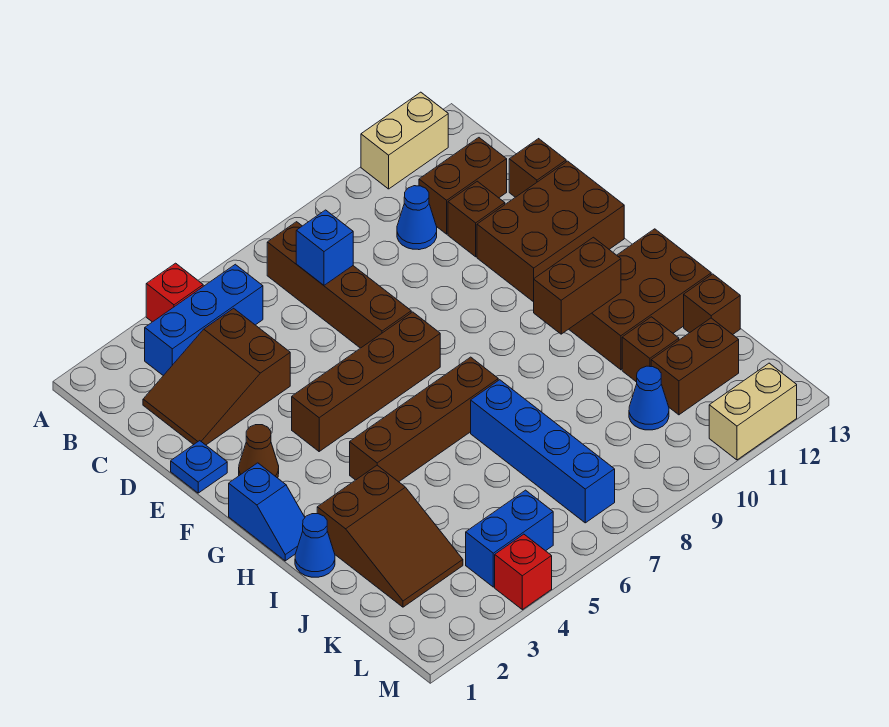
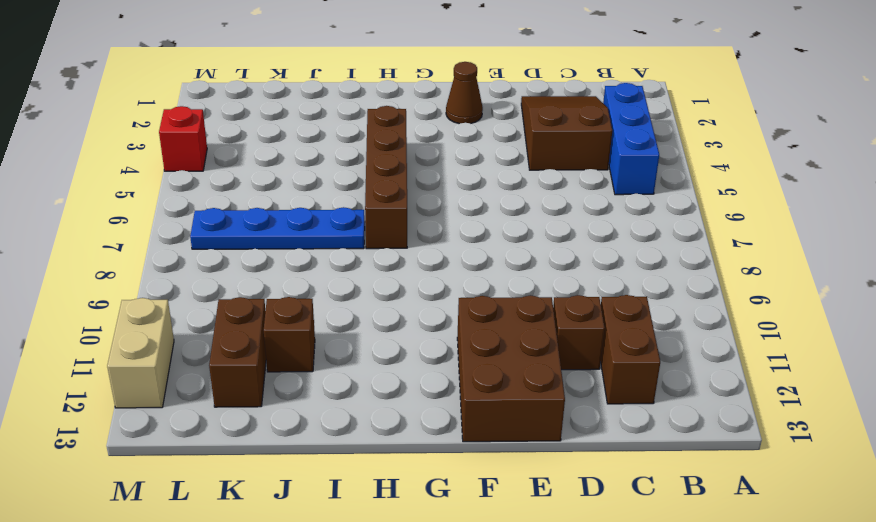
blue plate I7:L7 level 1 -> blue brick I7:L7 level 1
none -> red brick A4 level 1
none -> tan brick A11:A12 level 1
none -> brown brick B7:E7 level 1

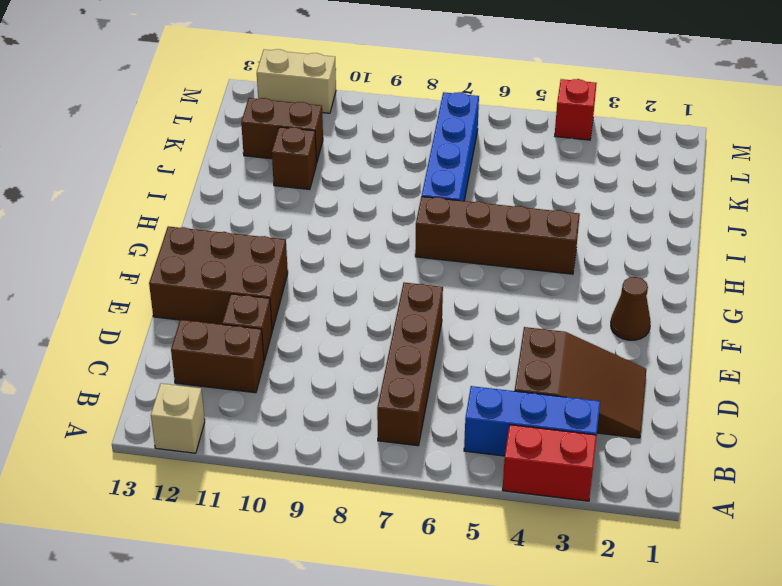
red brick A3:A4 level 1 -> red brick A4 level 1
tan brick A12 level 1 -> tan brick A11:A12 level 1
none -> blue cone C10 level 1
none -> brown brick D13 level 1
none -> blue plate E1 level 1

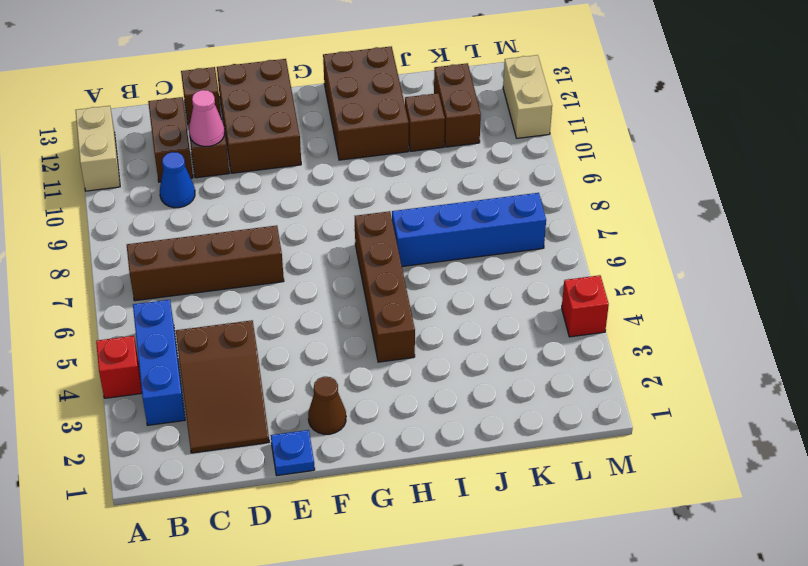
pink cone D11 level 2 -> none
none -> brown brick F4:F7 level 1
none -> blue slope G1:H1 level 1 top G
none -> blue cone I1 level 1

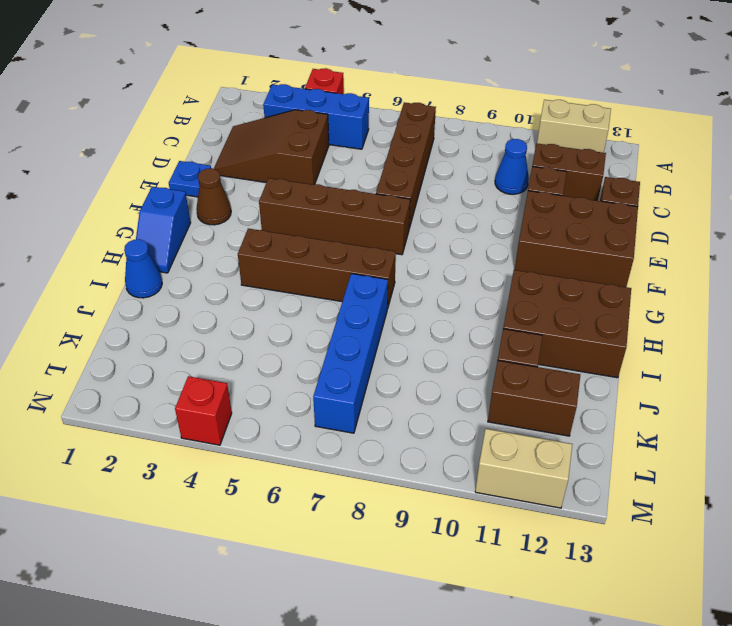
none -> brown slope I2:K3 level 1 top I
none -> brown brick J13 level 1
none -> blue cone K10 level 1

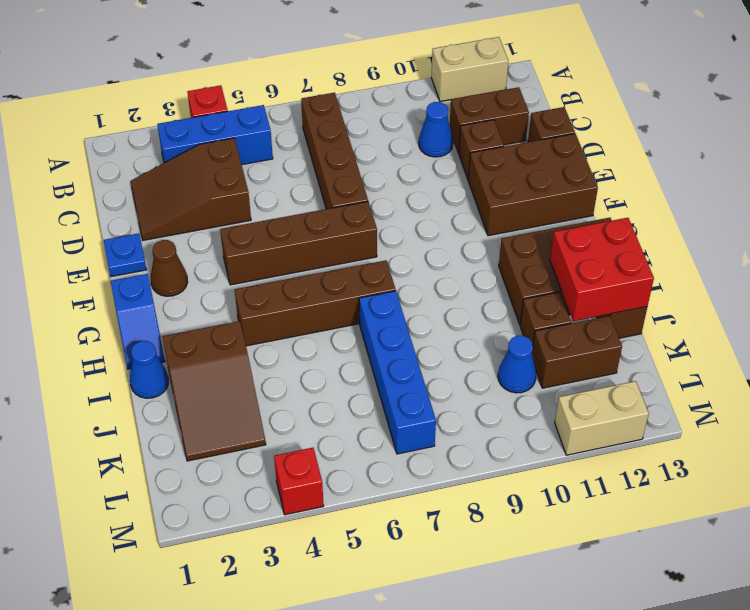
red brick I12:J13 level 2 -> none
none -> blue brick L4:L5 level 1
none -> blue brick C7 level 2
none -> brown brick H10:H11 level 2

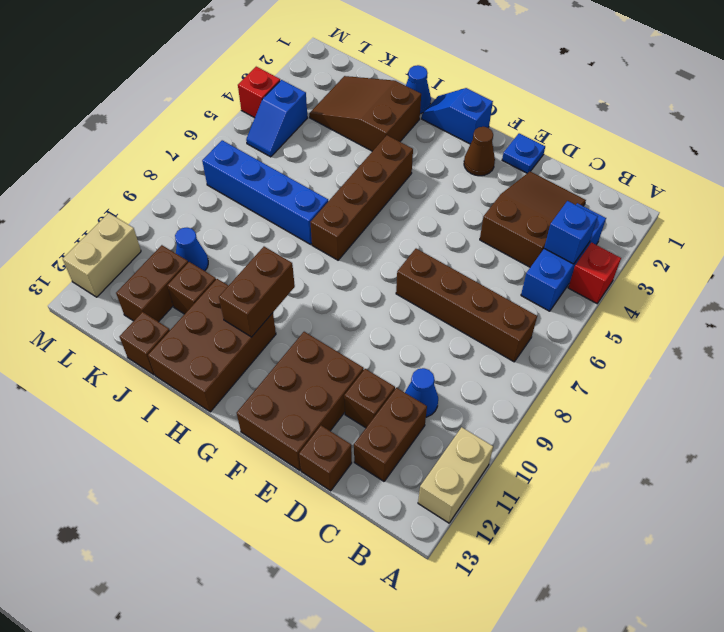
blue brick B4 level 2 -> blue brick C7 level 2
blue slope L4:L5 level 1 top 4 -> blue brick L4:L5 level 1
none -> brown brick F4:F7 level 1

